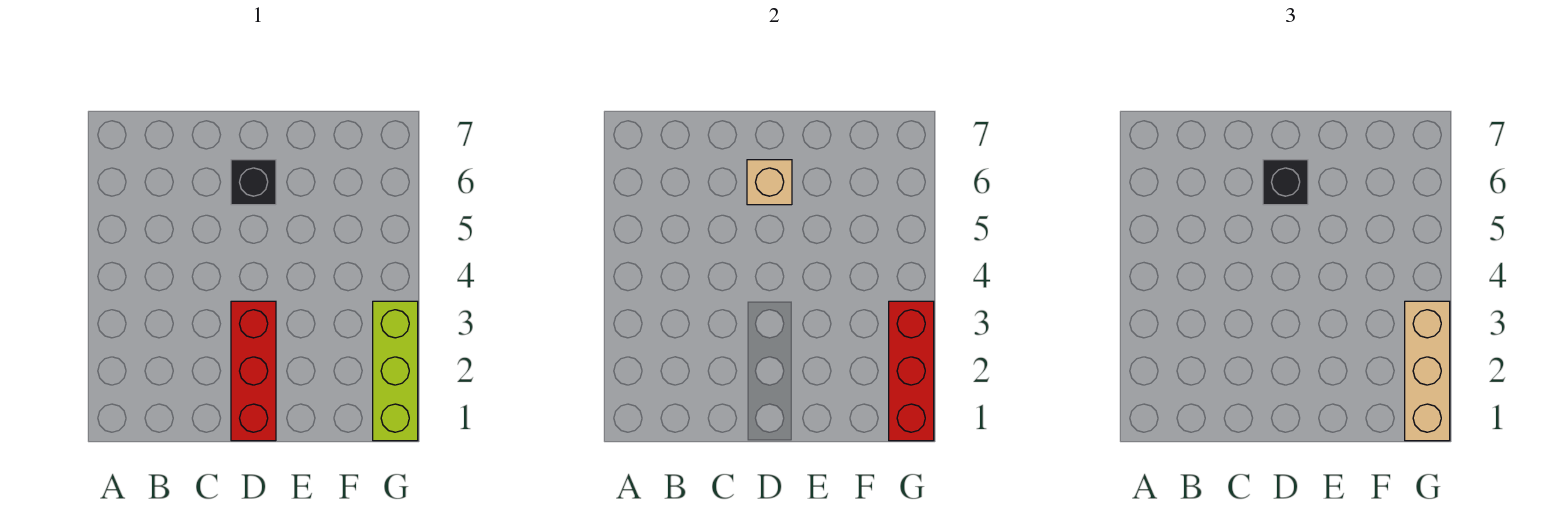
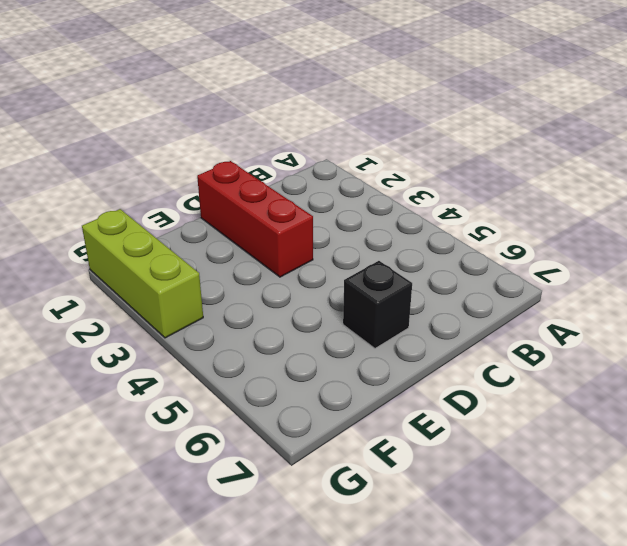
none -> tan brick D6 level 2
none -> red brick G1:G3 level 2

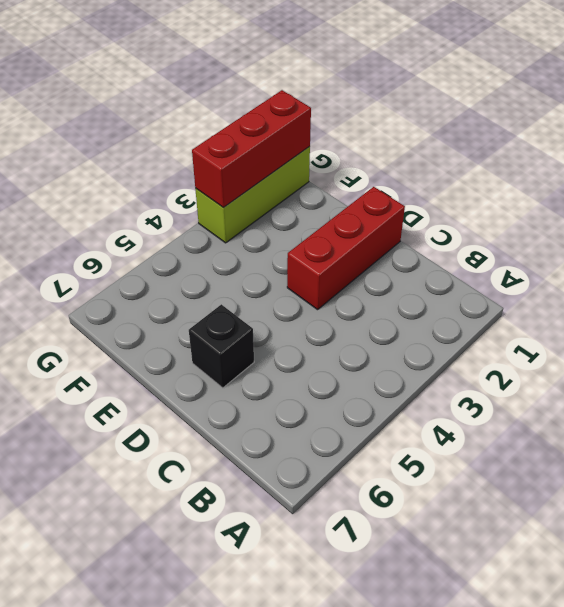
none -> tan brick D6 level 2
none -> black brick D6 level 3

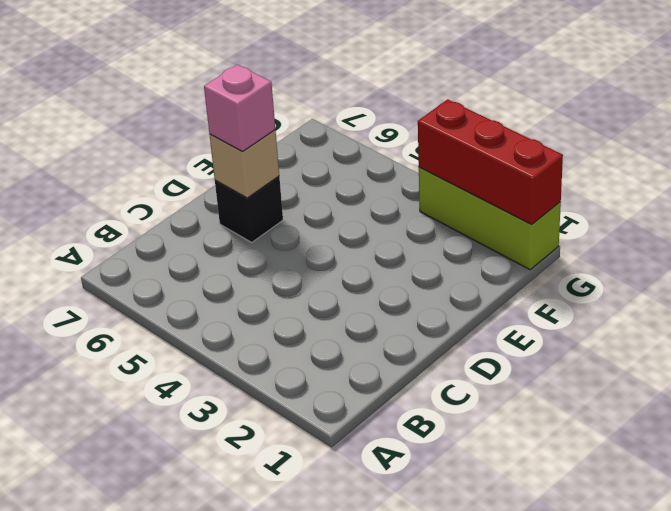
pink brick D6 level 3 -> black brick D6 level 3
none -> red brick D1:D3 level 1
none -> tan brick G1:G3 level 3

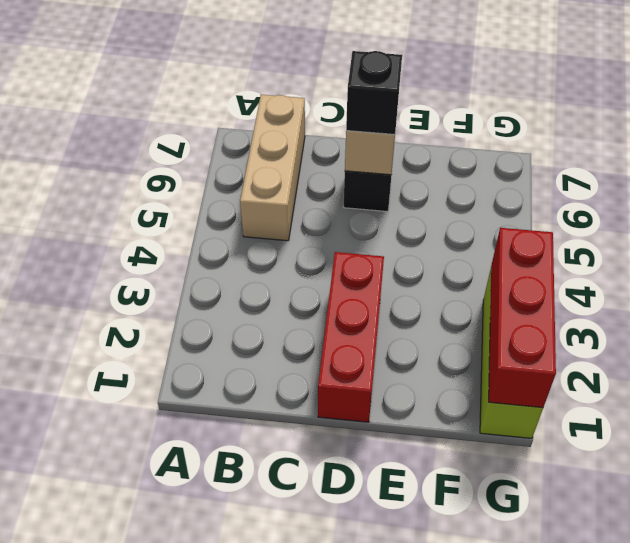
tan brick B5:B7 level 1 -> tan brick G1:G3 level 3

